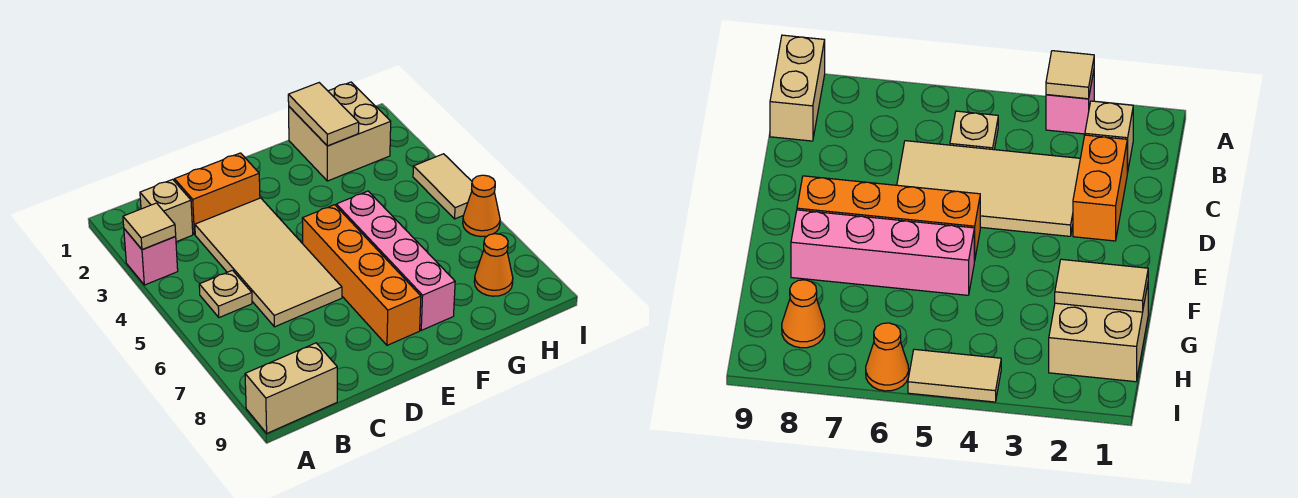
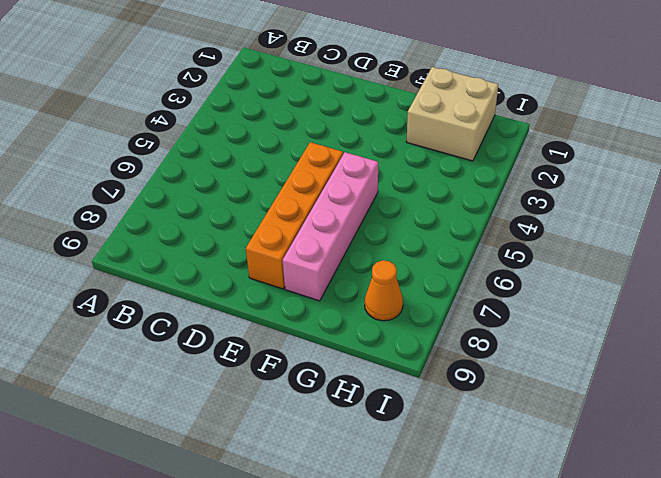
none -> pink brick A3 level 1
none -> tan brick A9:B9 level 1
none -> tan brick B2 level 1

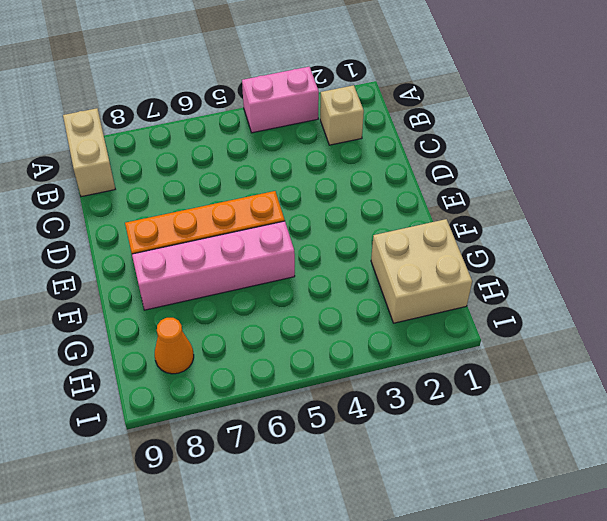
pink brick A3:A4 level 1 -> pink brick A3 level 1
none -> tan plate B5 level 1
none -> orange brick C2:D2 level 1
none -> tan tile C3:D6 level 1

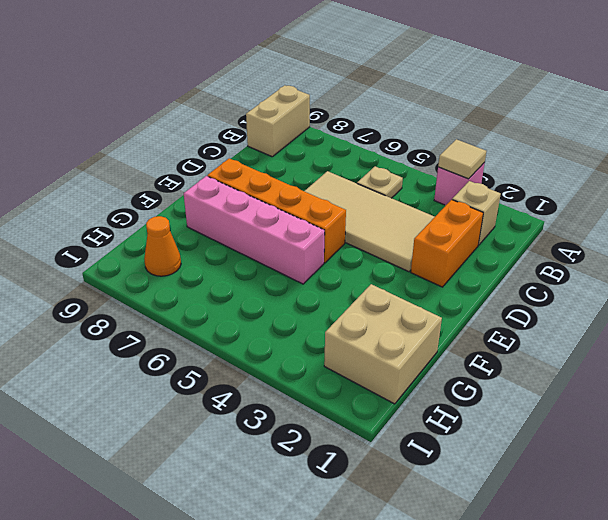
none -> tan tile I4:I5 level 1
none -> orange cone I6 level 1
none -> tan tile G1:G2 level 2

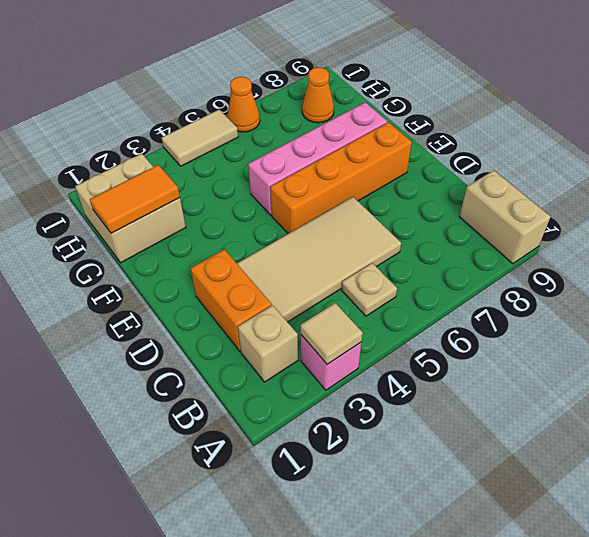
orange tile G1:G2 level 2 -> tan tile G1:G2 level 2

